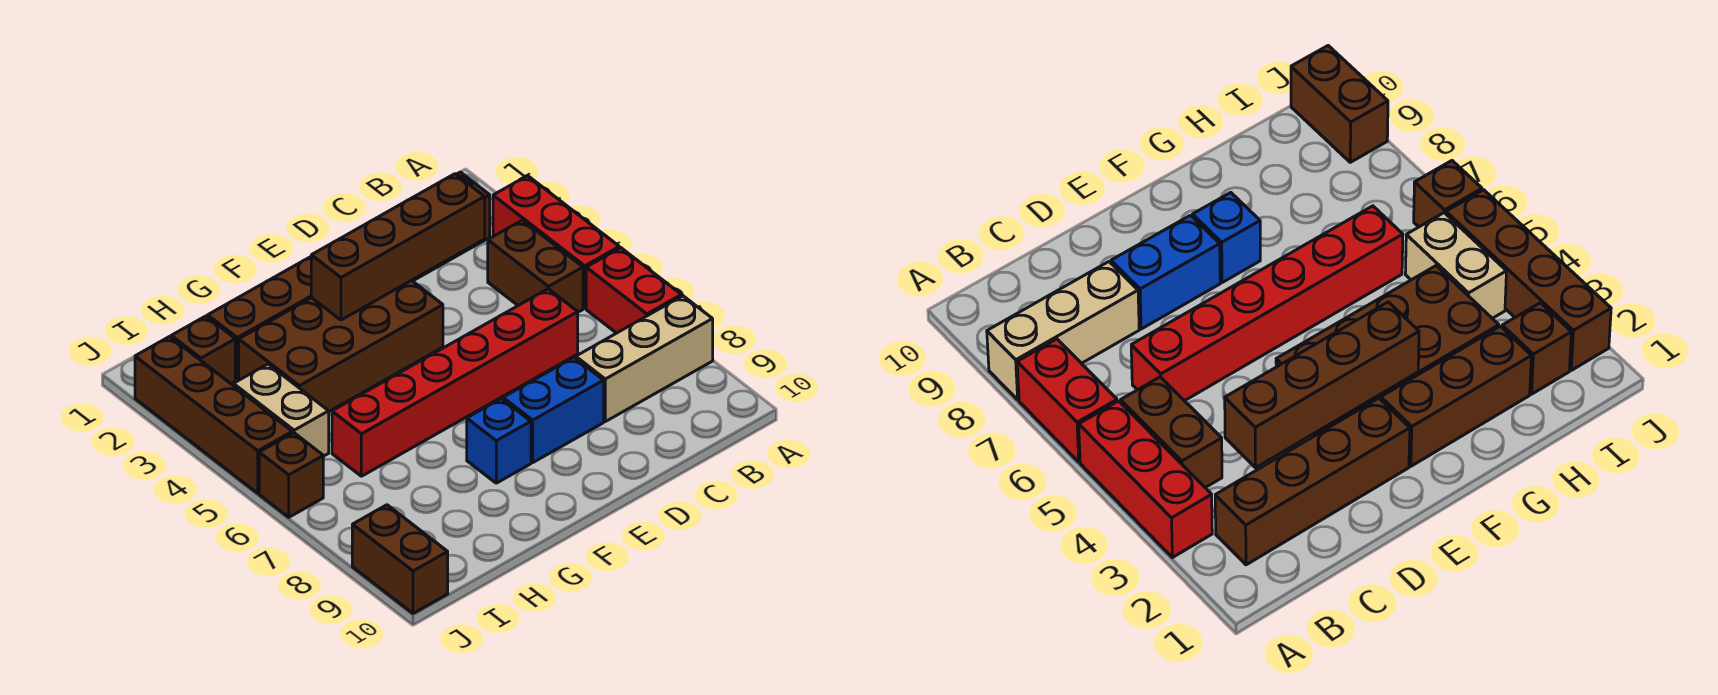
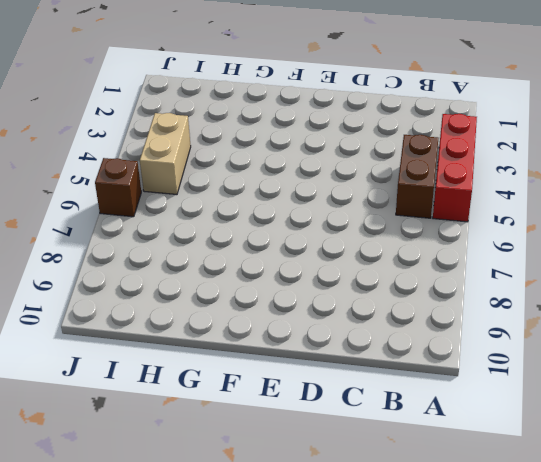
none -> red brick A6:A7 level 1
none -> tan brick A8:C8 level 1
none -> brown brick B2:E2 level 1

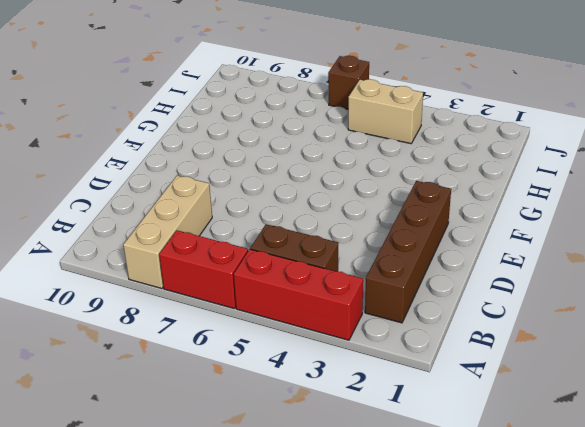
none -> red brick C6:H6 level 1
none -> blue brick D8:E8 level 1
none -> brown brick E3:H4 level 1

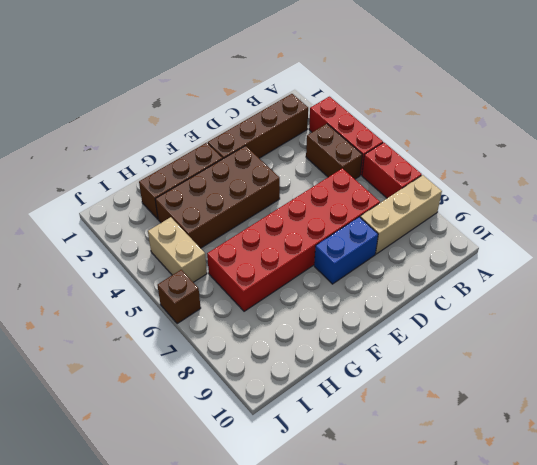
red brick C6:H7 level 1 -> red brick C6:H6 level 1
none -> blue brick F8 level 1
none -> brown brick I2 level 1
none -> brown brick J2:J5 level 1

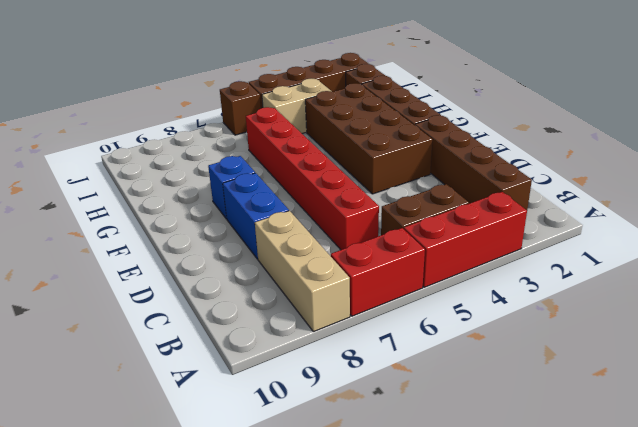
none -> brown brick J9:J10 level 1
none -> brown brick C3:F3 level 2

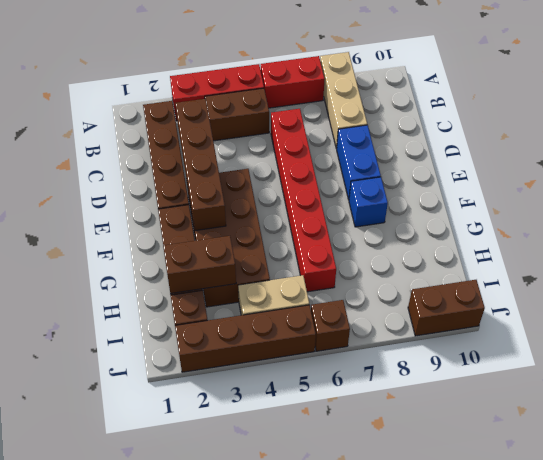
brown brick H2:H3 level 2 -> none

